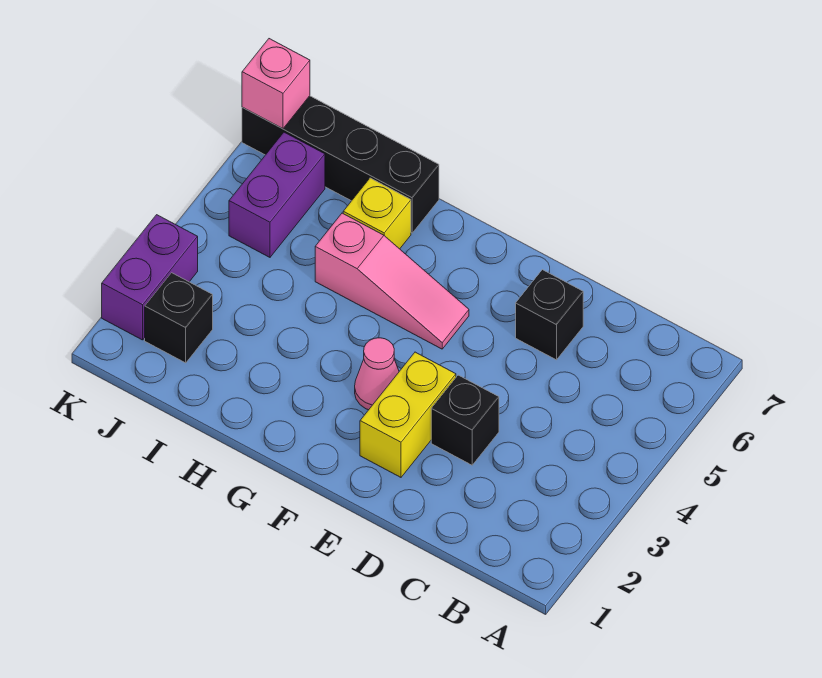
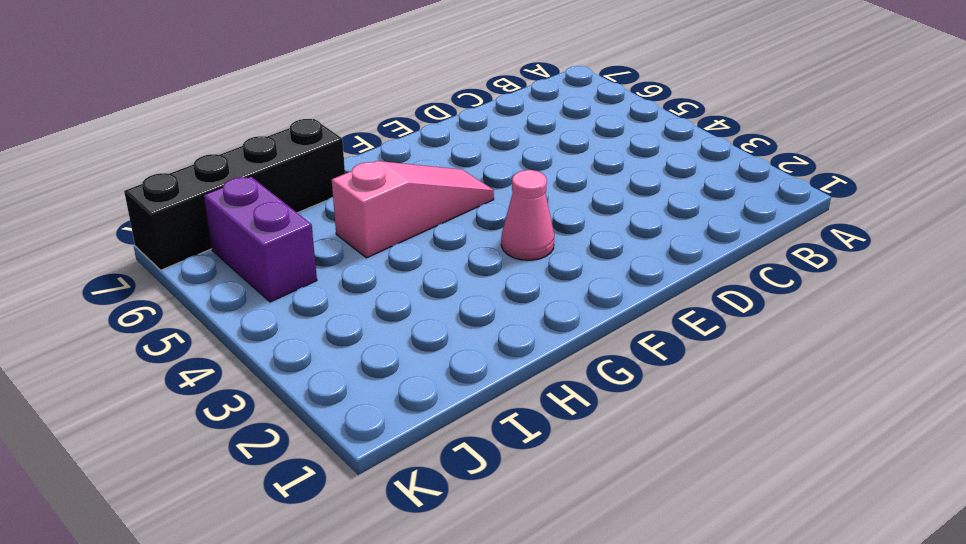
none -> black brick D3 level 1
none -> black brick D6 level 1

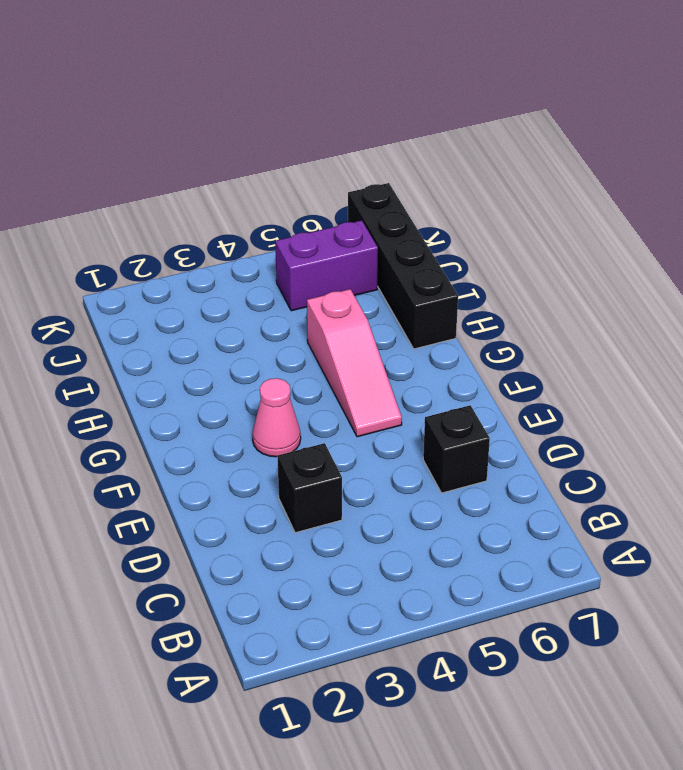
none -> yellow brick E2:E3 level 1
none -> yellow brick H6 level 1

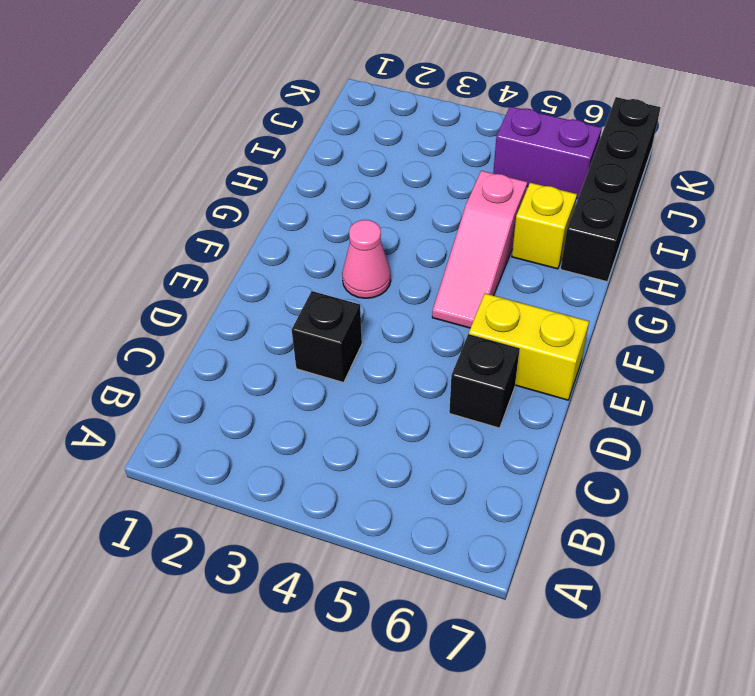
yellow brick E6:E7 level 1 -> yellow brick E2:E3 level 1
none -> black brick J2 level 1
none -> purple brick K2:K3 level 1

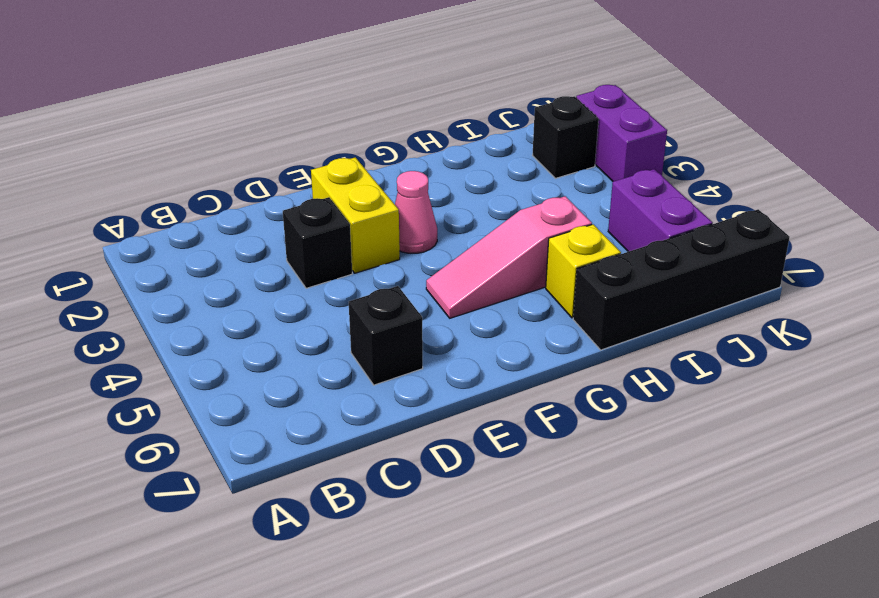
none -> pink brick K7 level 2

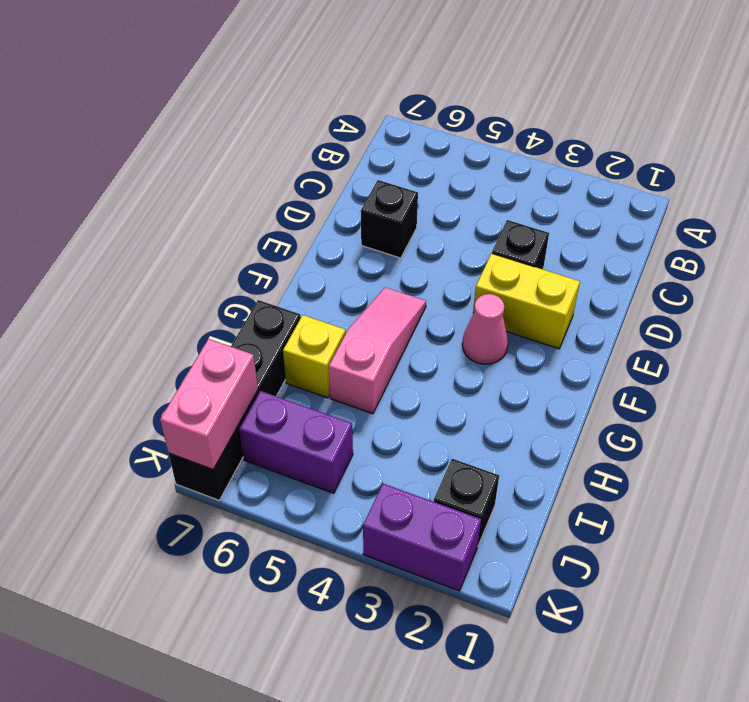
pink brick J7:K7 level 2 -> pink brick K7 level 2

